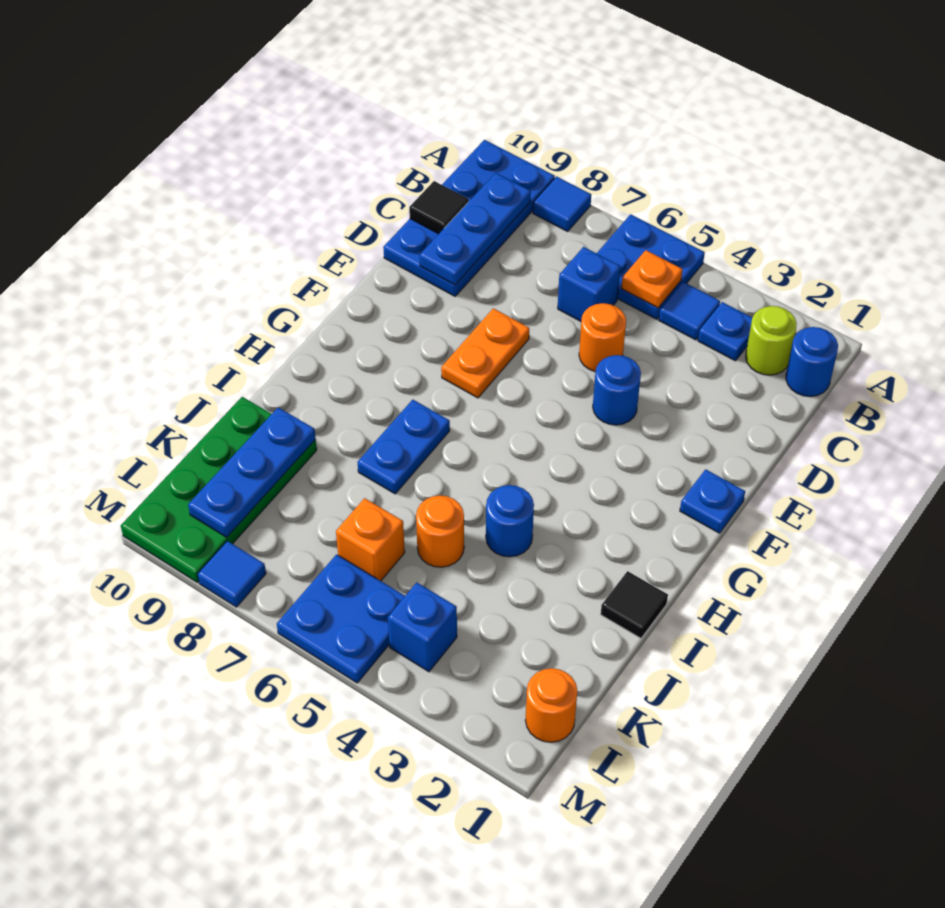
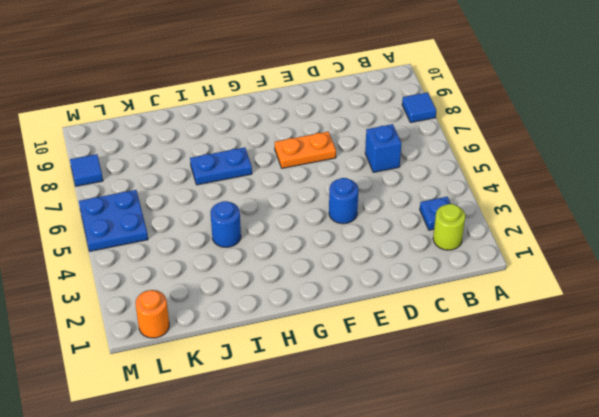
none -> blue plate A5:B6 level 1
none -> blue plate A9:D10 level 1
none -> blue round brick B1 level 1

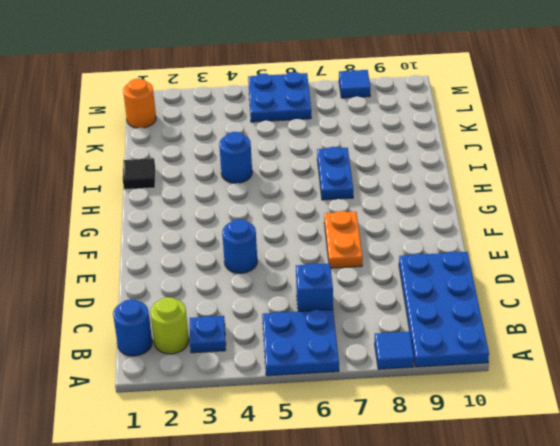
none -> blue tile B4 level 1
none -> orange round brick D5 level 1
none -> blue plate F1 level 1

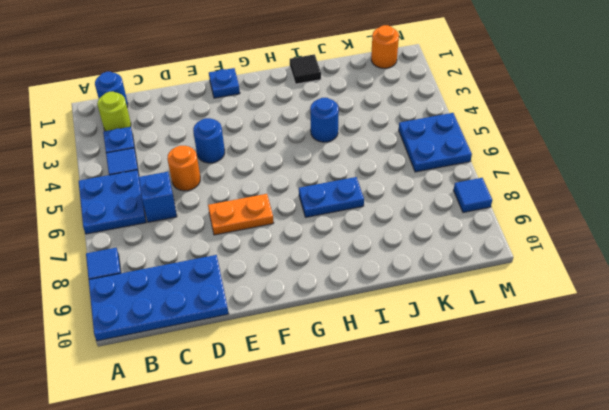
none -> orange round brick J5 level 1
none -> green plate J9:M10 level 1
none -> orange brick K6 level 1

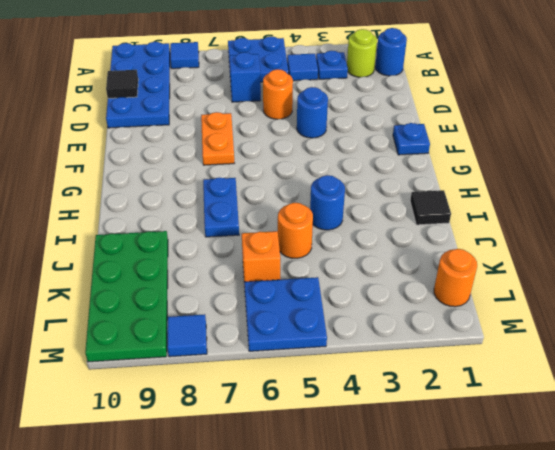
none -> blue brick L4 level 1
none -> orange plate B5 level 2
none -> blue plate B9:D9 level 2

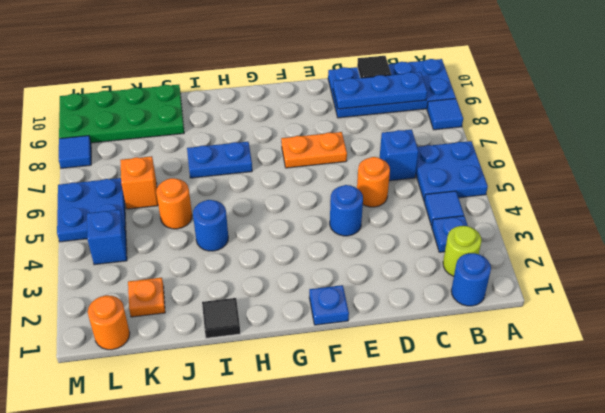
orange plate K2 level 1 -> orange plate B5 level 2
none -> blue plate J9:L9 level 2

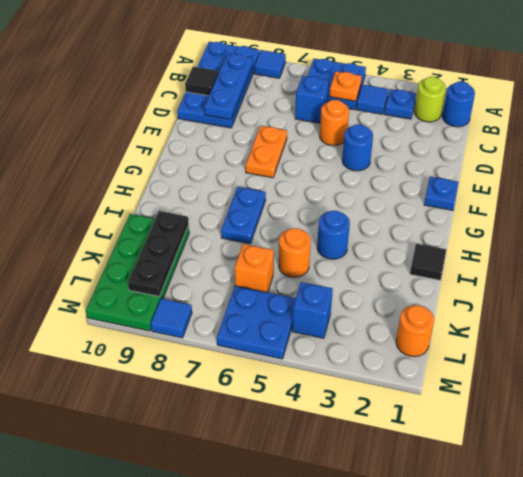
black plate J9:L9 level 2 -> blue plate J9:L9 level 2

